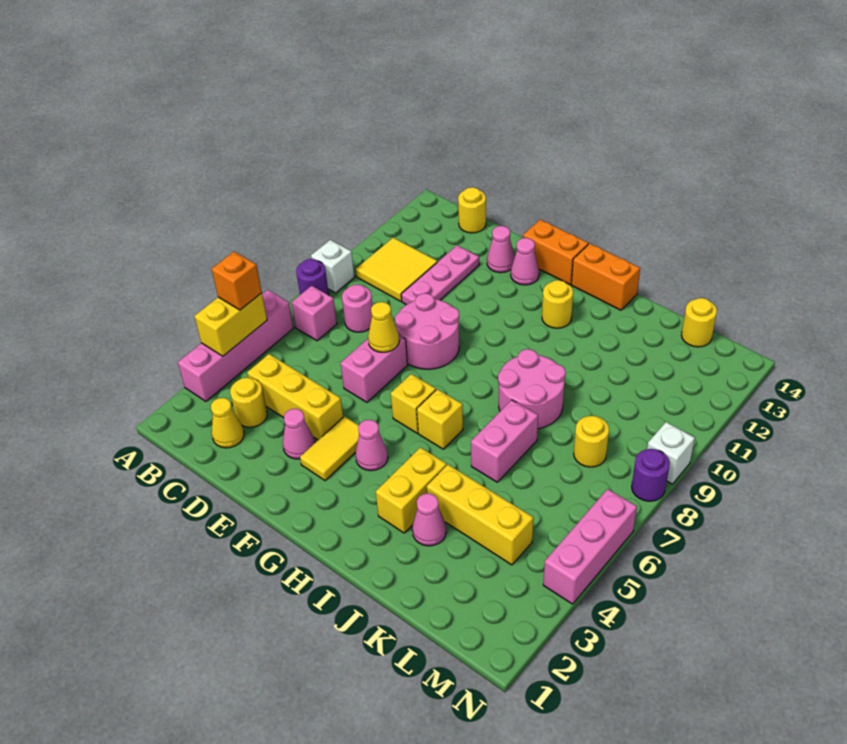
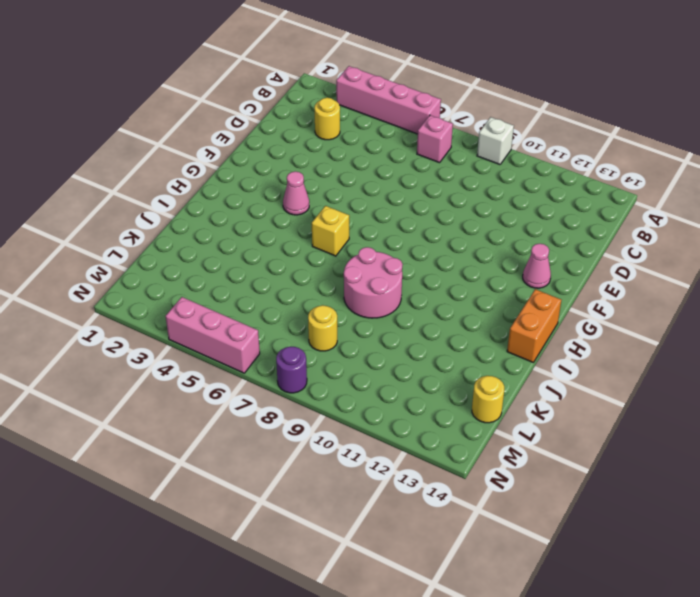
none -> purple round brick A8 level 1
none -> yellow tile B10:C11 level 1
none -> yellow cone C2 level 1
none -> yellow brick C4:E4 level 1

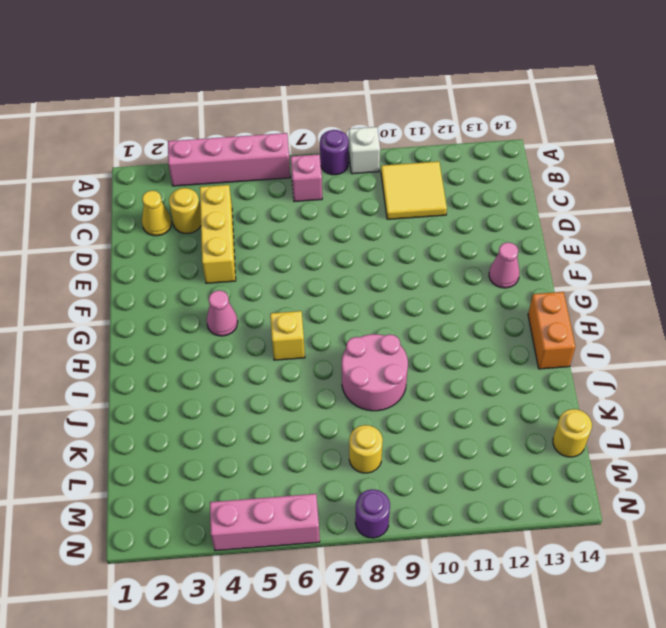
none -> pink round brick C8 level 1
none -> yellow round brick C14 level 1
none -> pink plate D10:D12 level 1
none -> pink cone E3 level 1

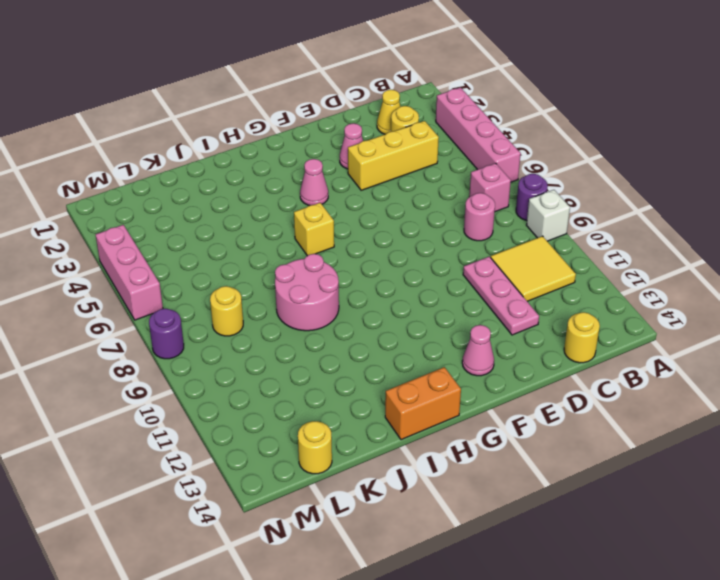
none -> pink brick E6:E7 level 1
none -> pink round brick E8:F9 level 1
none -> pink cone E13 level 1
none -> yellow tile F3:F4 level 1

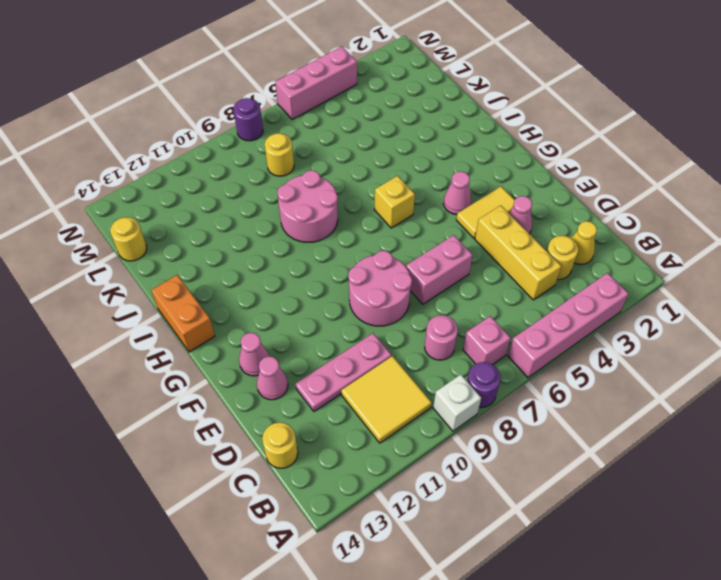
none -> orange brick F14:G14 level 1
none -> yellow brick G6 level 1
none -> yellow round brick H12 level 1
none -> yellow brick I3:I4 level 1

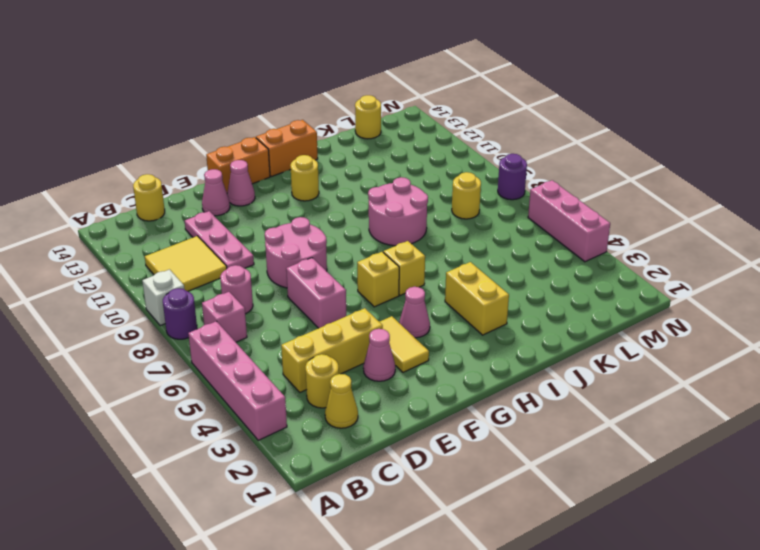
none -> pink cone J3 level 1
none -> yellow brick J4:L4 level 1
none -> pink brick J6:J7 level 1
none -> white brick N9 level 1

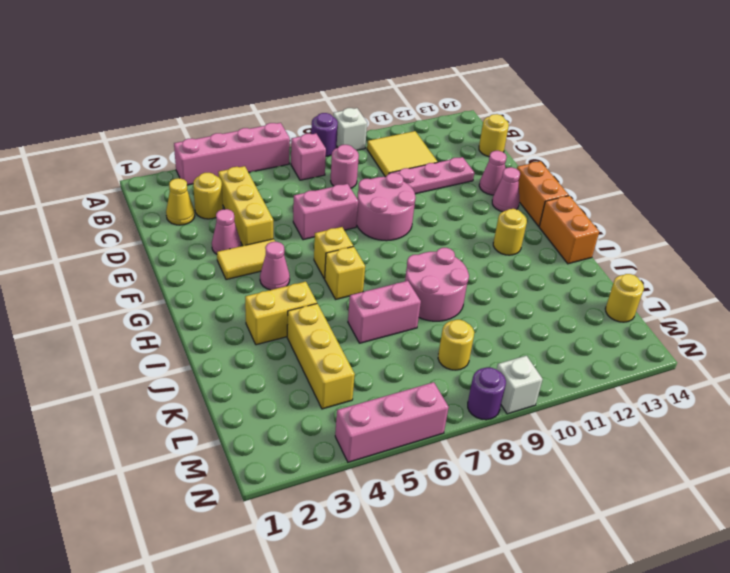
none -> pink cone J3 level 1
none -> yellow brick A4:A5 level 2
none -> yellow cone E7 level 2
none -> orange brick A5 level 3

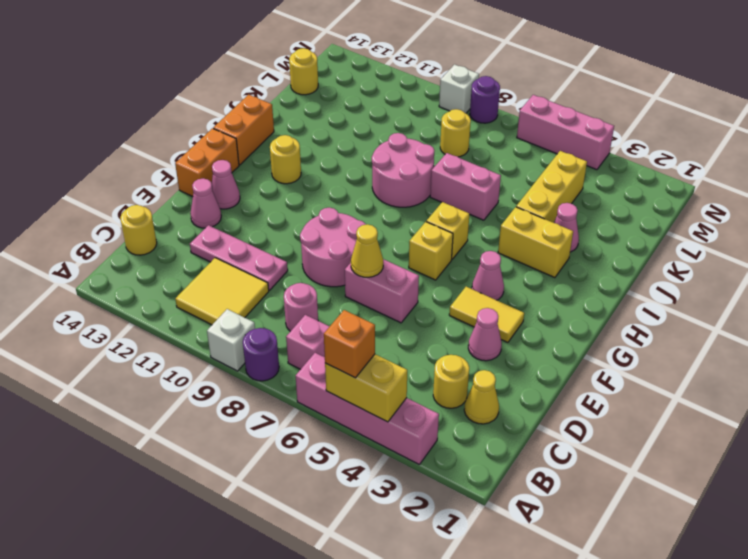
none -> yellow brick C4:E4 level 1

